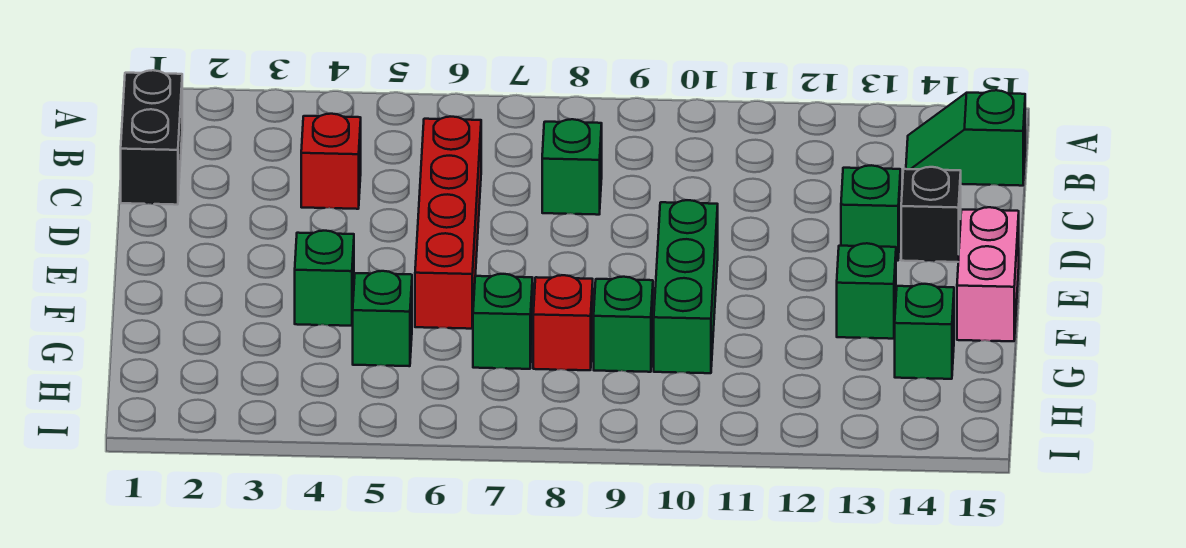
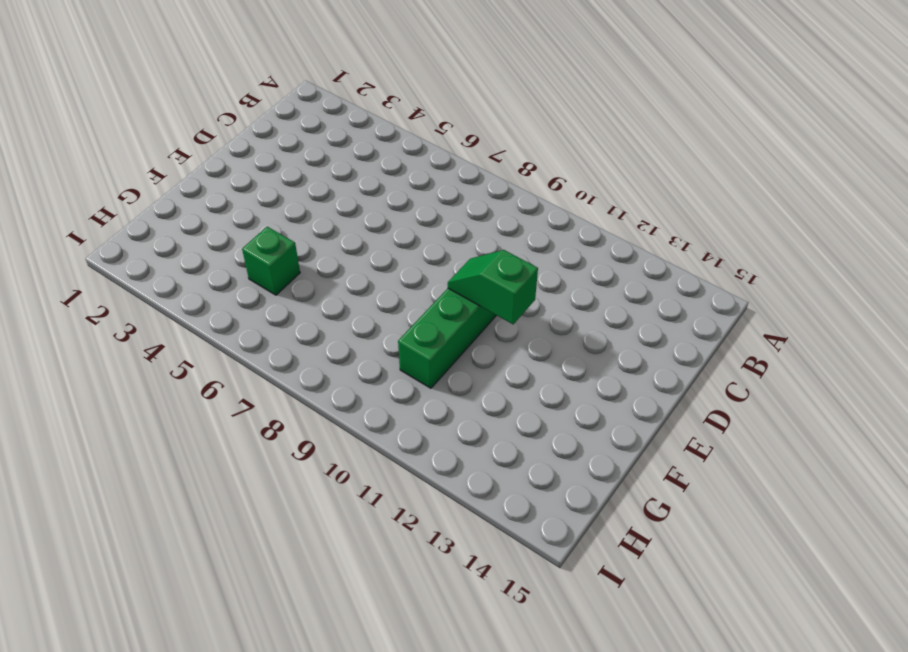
green slope E10:E11 level 2 top 11 -> green slope B14:B15 level 1 top 15
none -> black brick B1:C1 level 1
none -> red brick C4 level 1
none -> red brick C6:F6 level 1

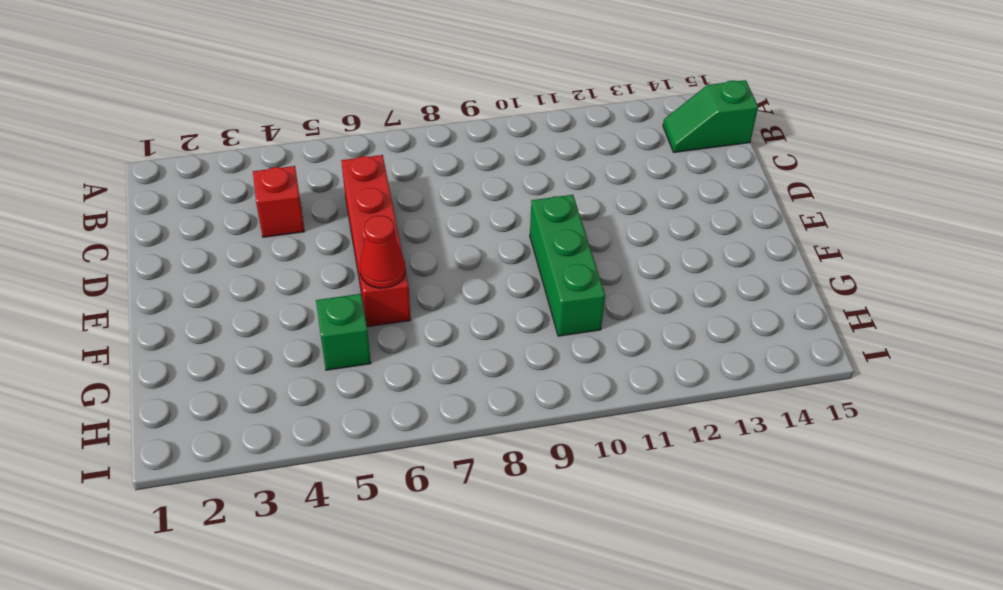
red cone F6 level 2 -> none
none -> black brick B1:C1 level 1
none -> green brick C8 level 1
none -> green brick D13 level 1

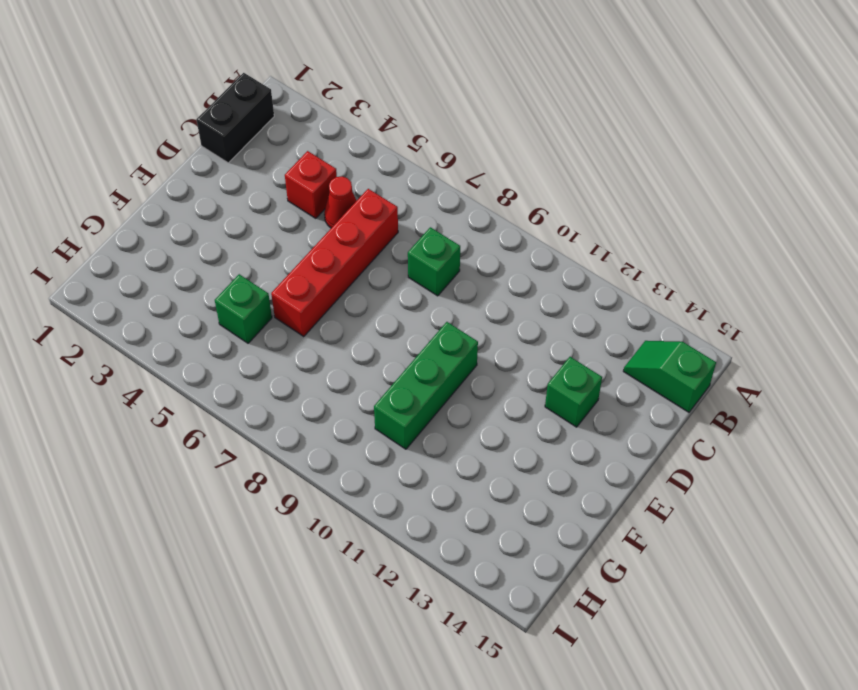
red cone C5 level 1 -> none
none -> black brick D14 level 1
none -> pink brick E15:F15 level 1
none -> green brick F4 level 1

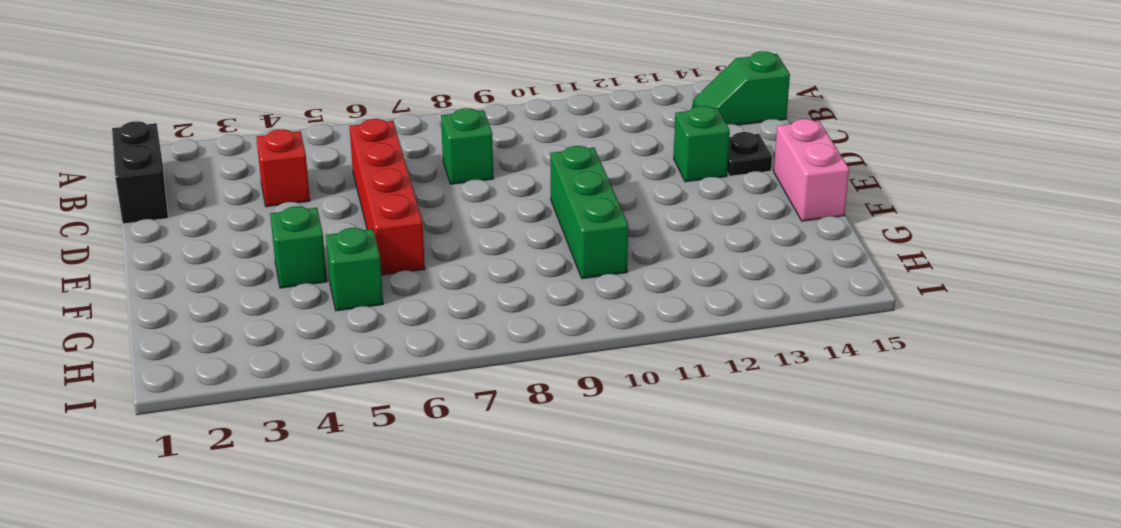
black plate D14 level 1 -> black brick D14 level 1
none -> green brick F13 level 1
none -> green brick G7 level 1
none -> red brick G8 level 1

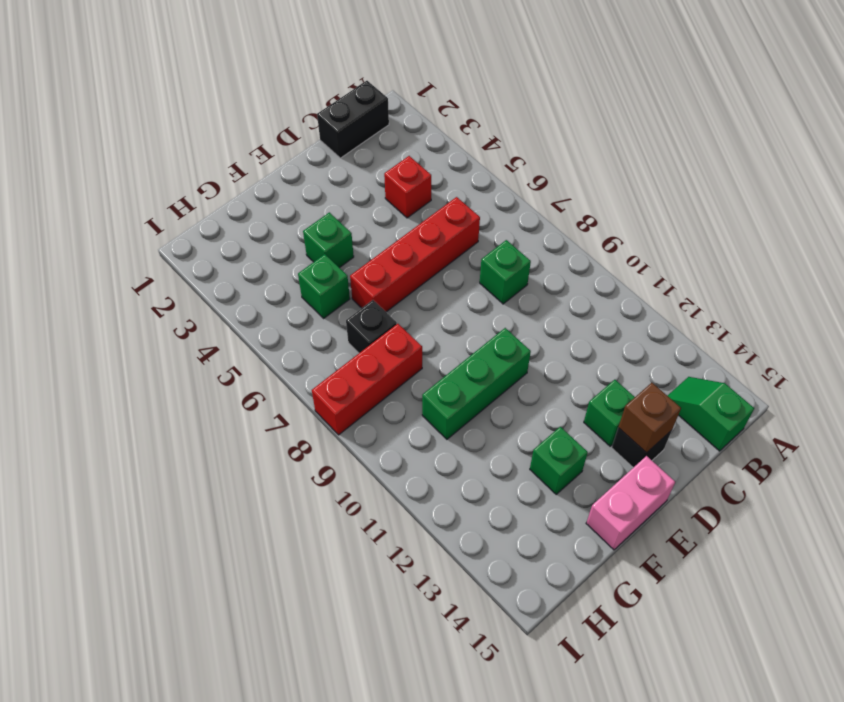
brown brick D14 level 2 -> none
black brick G7 level 1 -> green brick G7 level 1
red brick G8:I8 level 1 -> red brick G8 level 1
none -> green brick G9 level 1
none -> green brick G14 level 1

